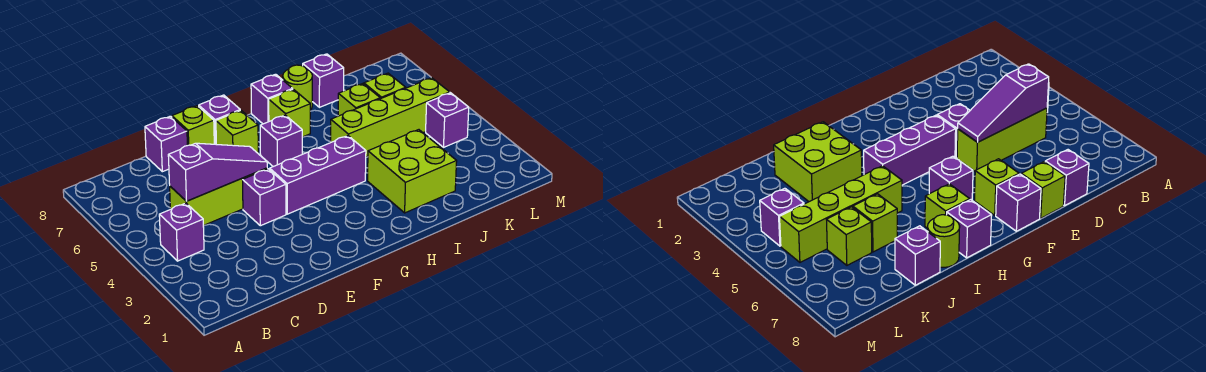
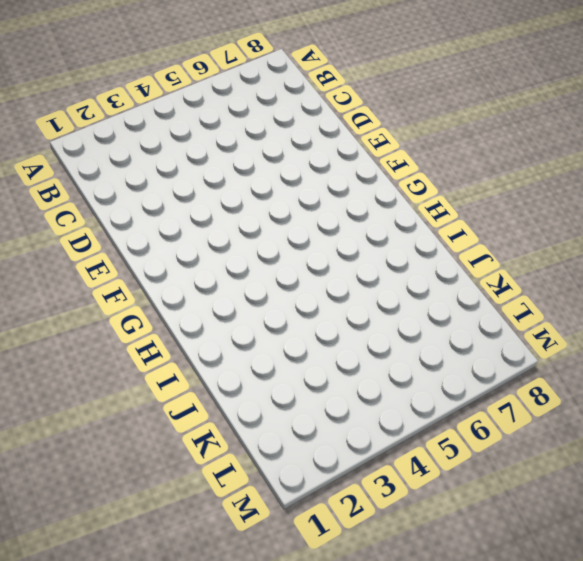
none -> purple brick B4 level 1
none -> lime brick C5:E5 level 1
none -> purple brick D8 level 1

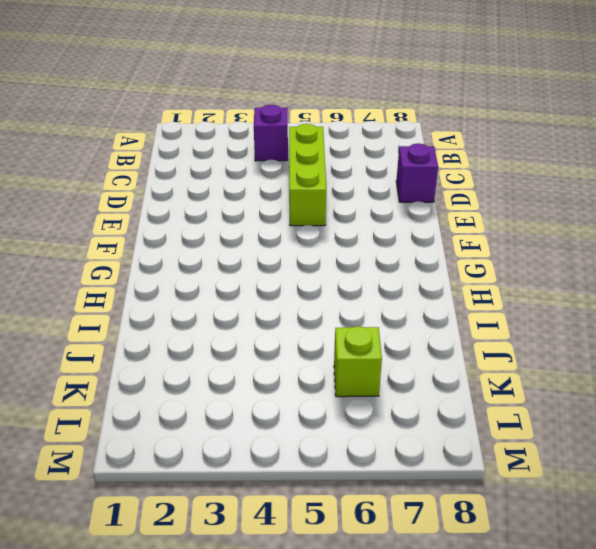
none -> purple brick E4 level 1
none -> lime brick E8 level 1
none -> purple brick F4:H4 level 1

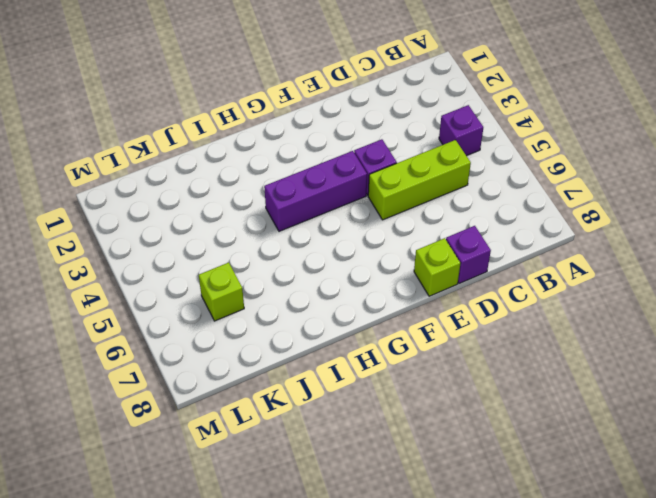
none -> lime brick F7 level 1
none -> purple brick F8 level 1
none -> purple brick G6 level 1

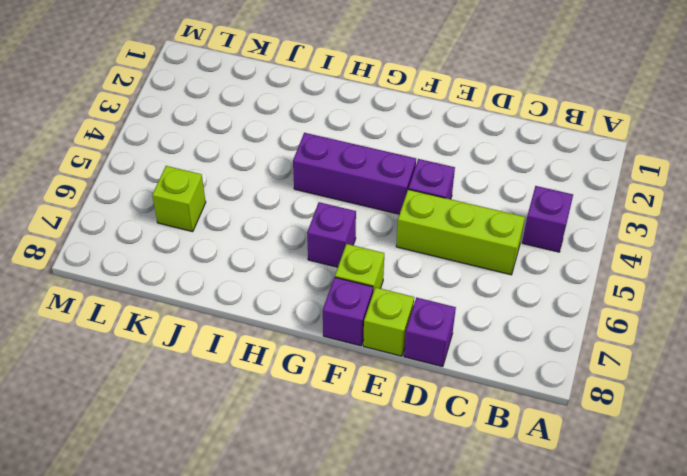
none -> lime brick H7 level 1
none -> purple brick H8 level 1
none -> lime brick I2:J3 level 1

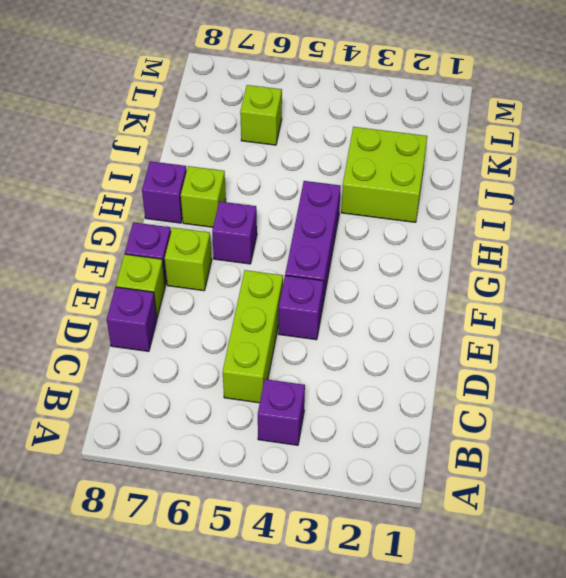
none -> lime brick I5:L5 level 1
none -> lime round brick I8 level 1
none -> lime brick J6 level 1

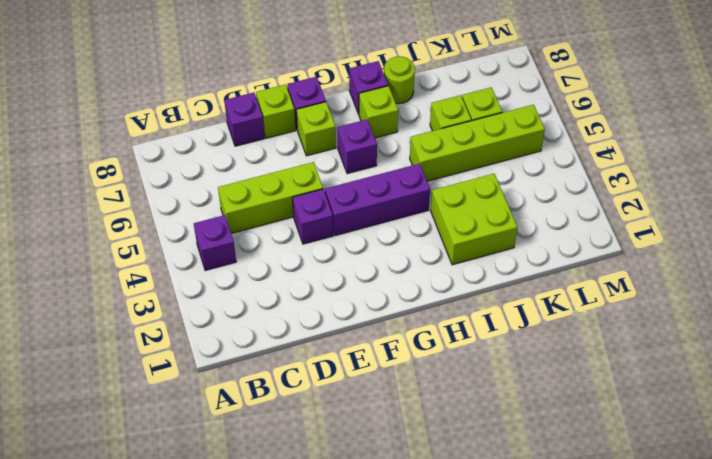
none -> purple brick J8 level 1
none -> purple brick L4 level 1
none -> purple slope C5:E5 level 2 top C

